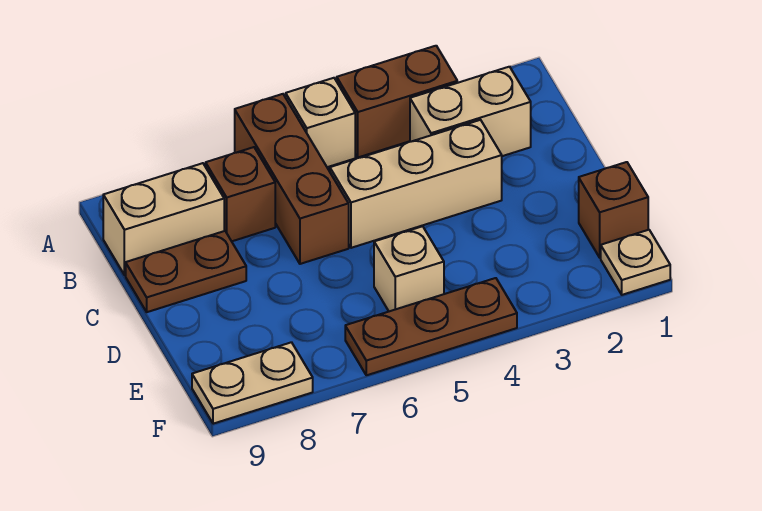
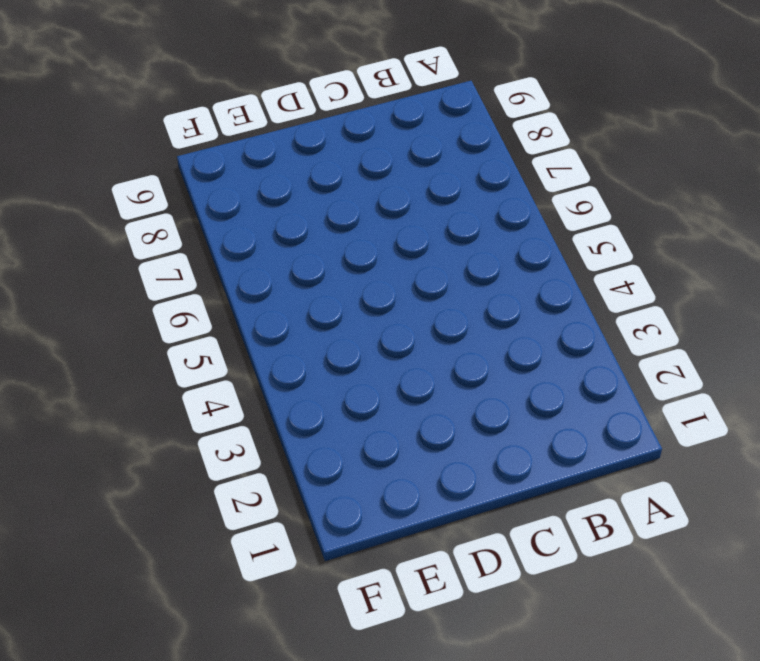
none -> brown brick A3:A4 level 1
none -> tan brick A5 level 1
none -> brown brick A6:C6 level 1

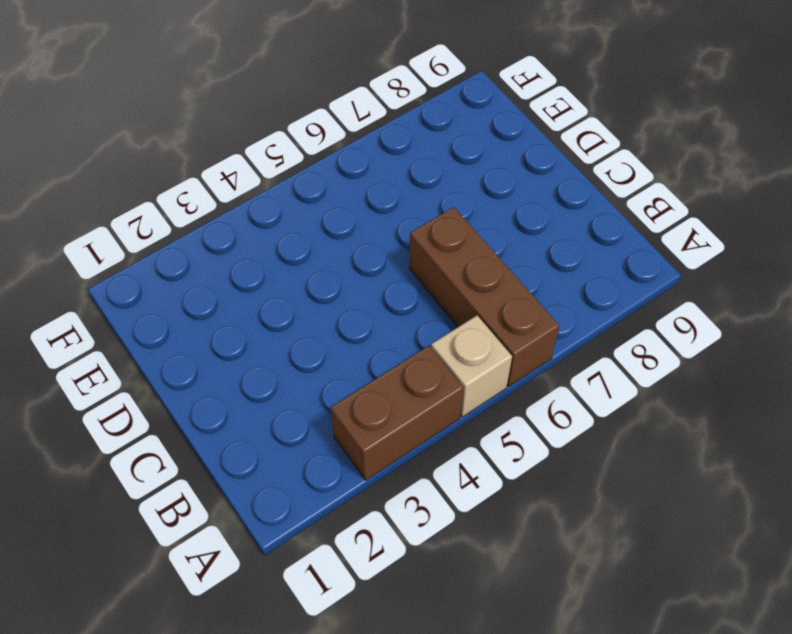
none -> tan brick B2:B3 level 1
none -> brown brick B7 level 1
none -> tan brick B8:B9 level 1

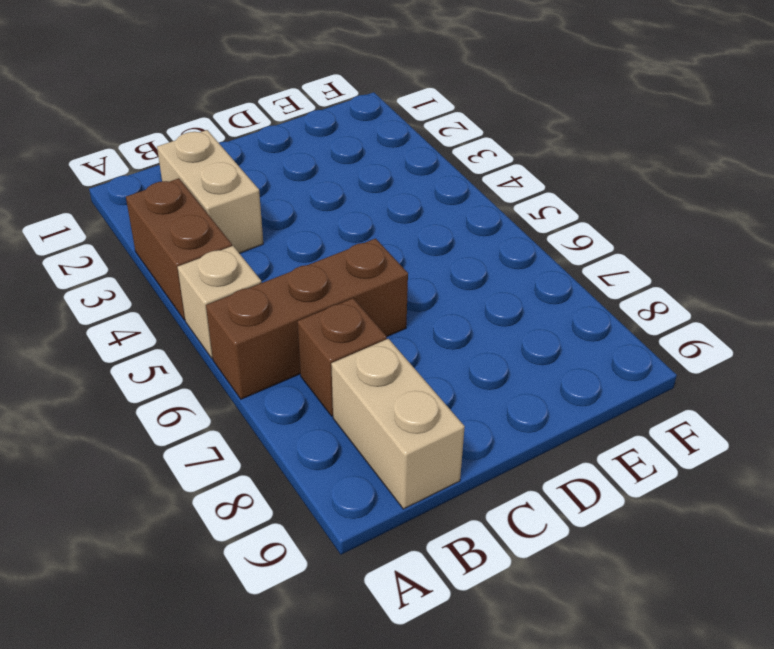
none -> tan brick C3:C5 level 1
none -> brown plate C8:C9 level 1
none -> brown brick E1 level 1

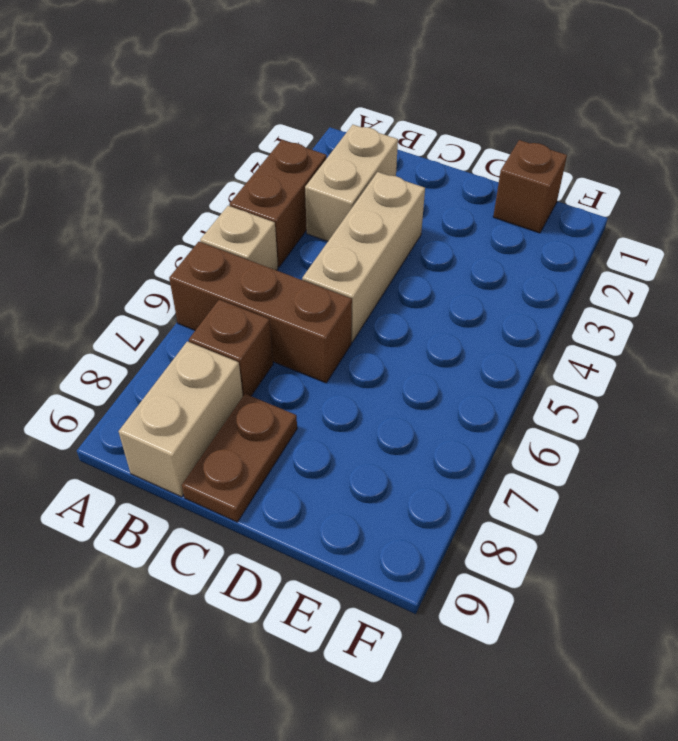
none -> tan brick E5 level 1
none -> tan plate F1 level 1
none -> brown plate F4:F6 level 1

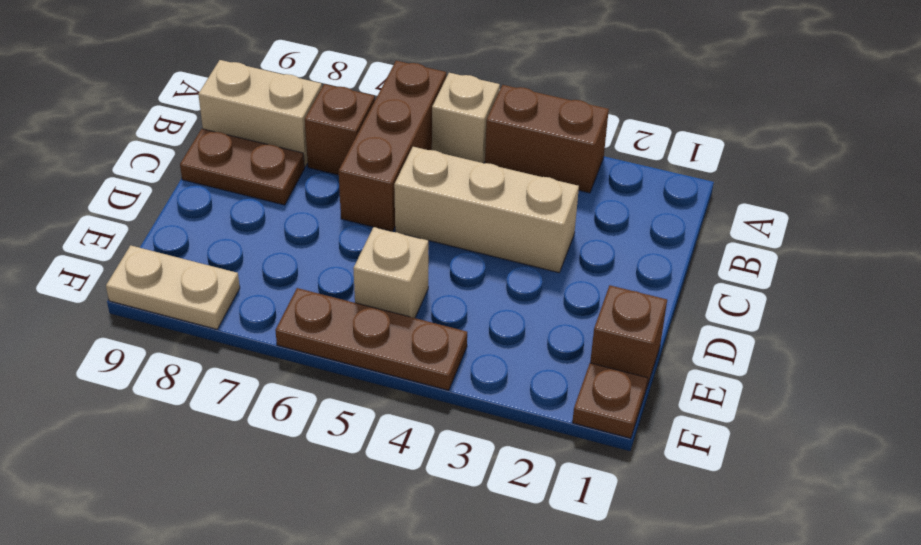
brown plate F1 level 1 -> tan plate F1 level 1
none -> tan brick B2:B3 level 1

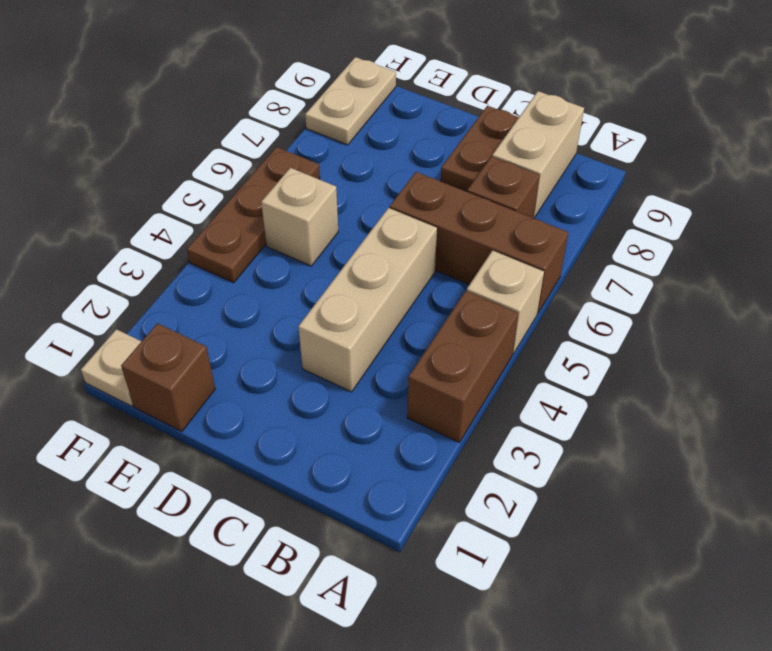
none -> tan brick B2:B3 level 1

